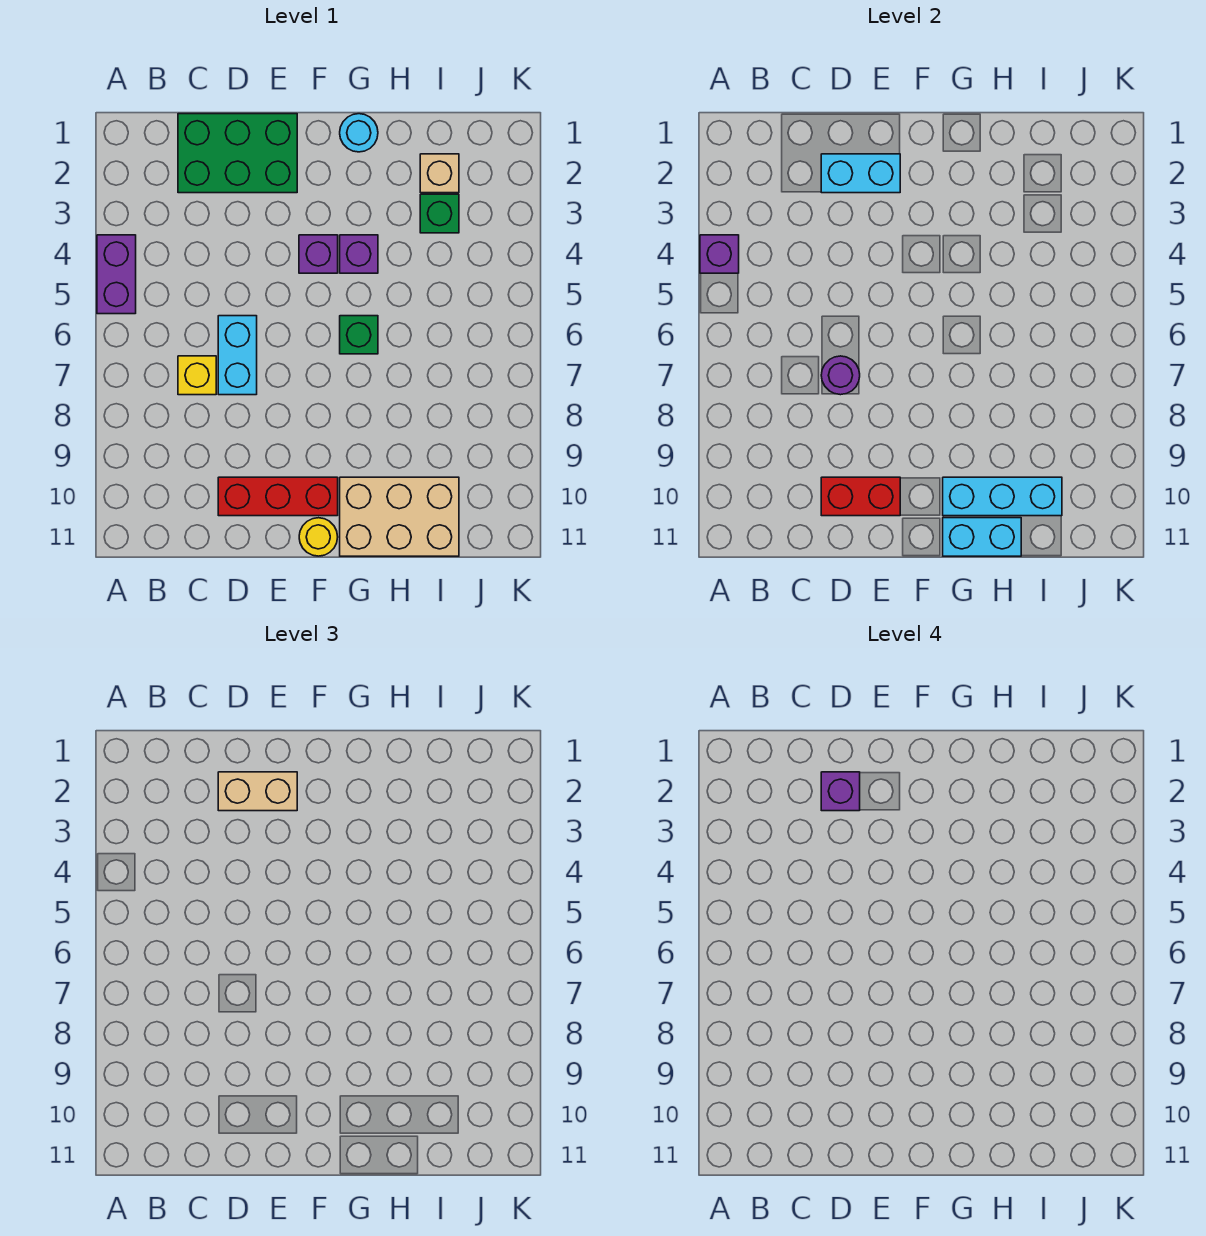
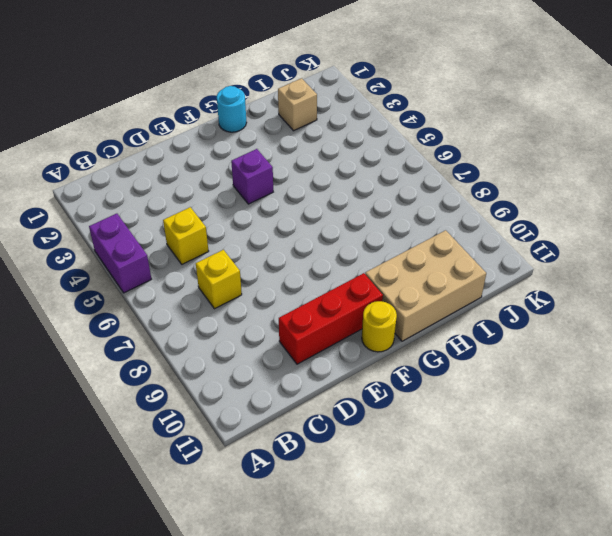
yellow brick C5 level 1 -> none
none -> green brick C1:E2 level 1
none -> cyan brick D6:D7 level 1
none -> purple brick G4 level 1

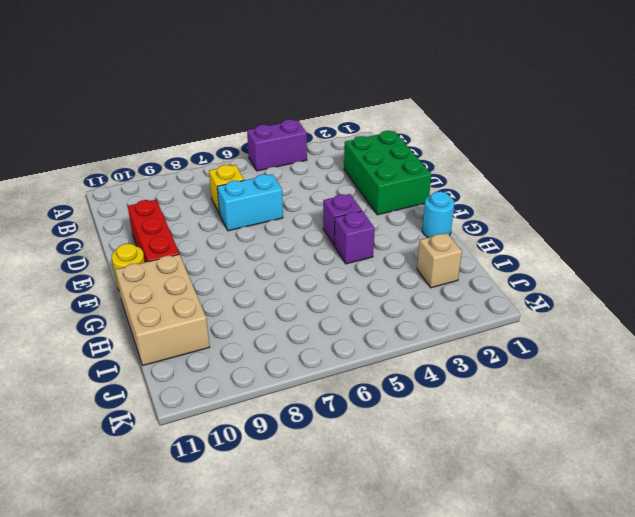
none -> green brick G6 level 1
none -> green brick I3 level 1
none -> purple brick A4 level 2

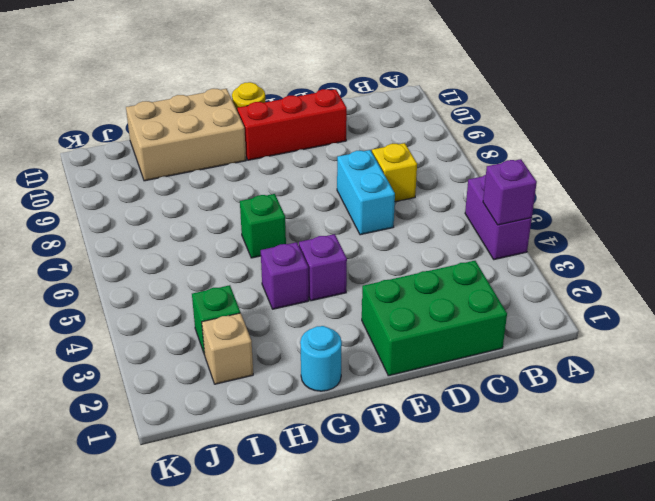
none -> cyan brick D2:E2 level 2
none -> purple round brick D7 level 2
none -> red brick D10:E10 level 2

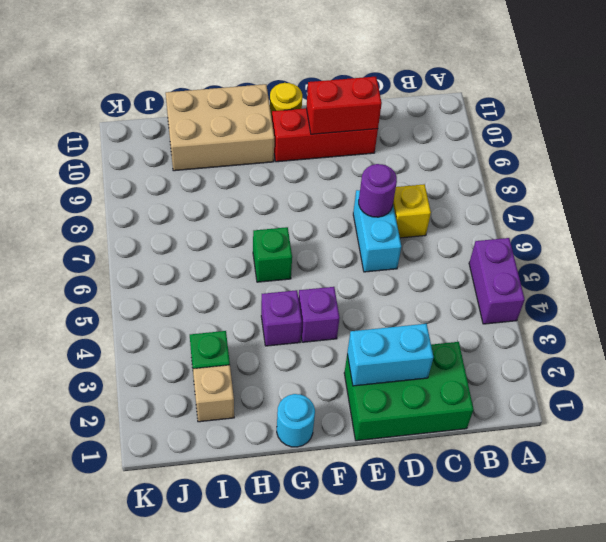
none -> purple brick A4 level 2
none -> cyan brick G10:I10 level 2
none -> cyan brick G11:H11 level 2

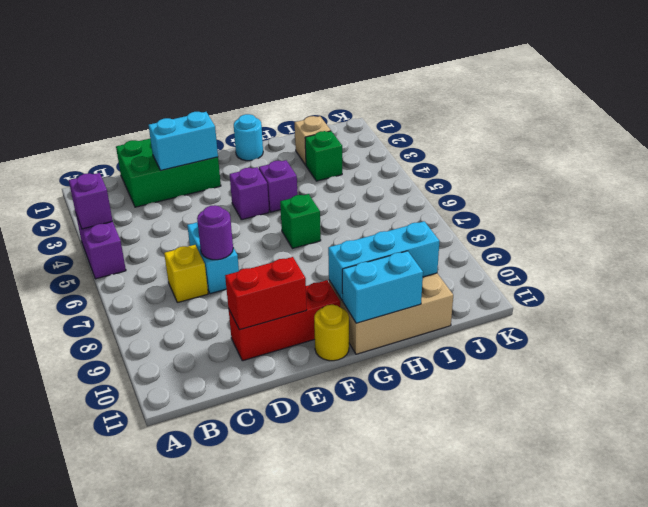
none -> tan brick D2:E2 level 3
none -> purple brick D2 level 4

